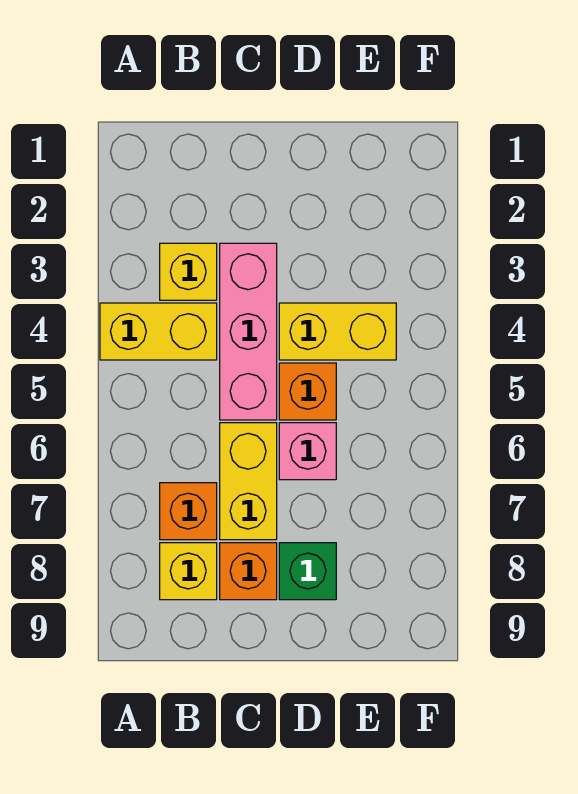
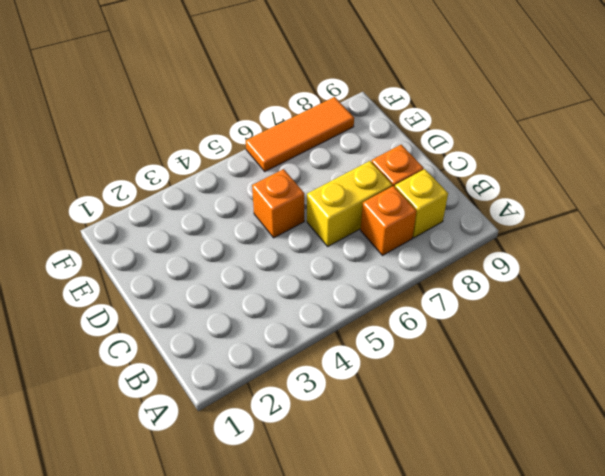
orange tile F6:F8 level 1 -> none
none -> yellow brick A4:B4 level 1
none -> yellow brick B3 level 1

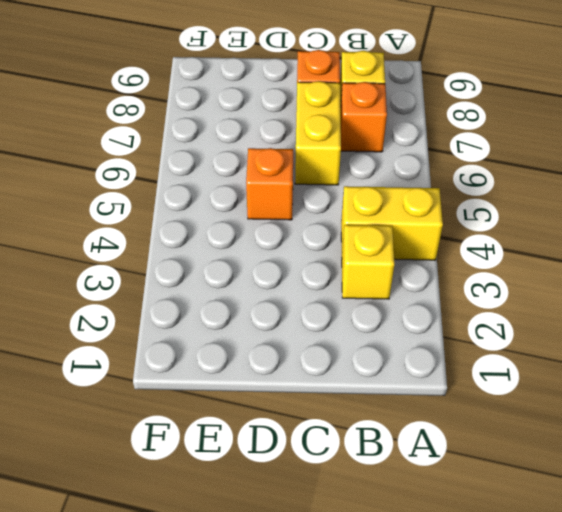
none -> pink brick C3:C5 level 1
none -> yellow brick D4:E4 level 1

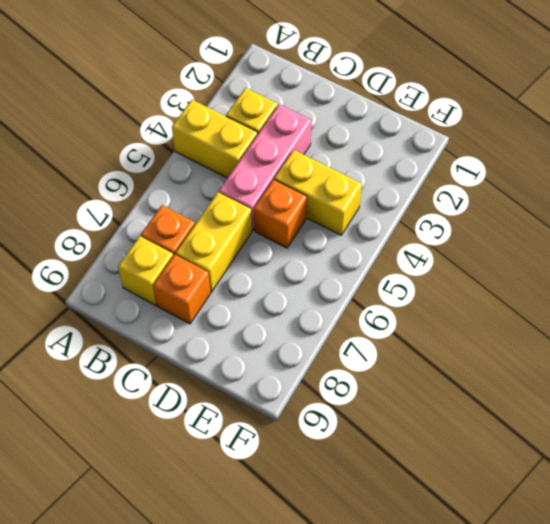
none -> pink brick D6 level 1
none -> green brick D8 level 1

